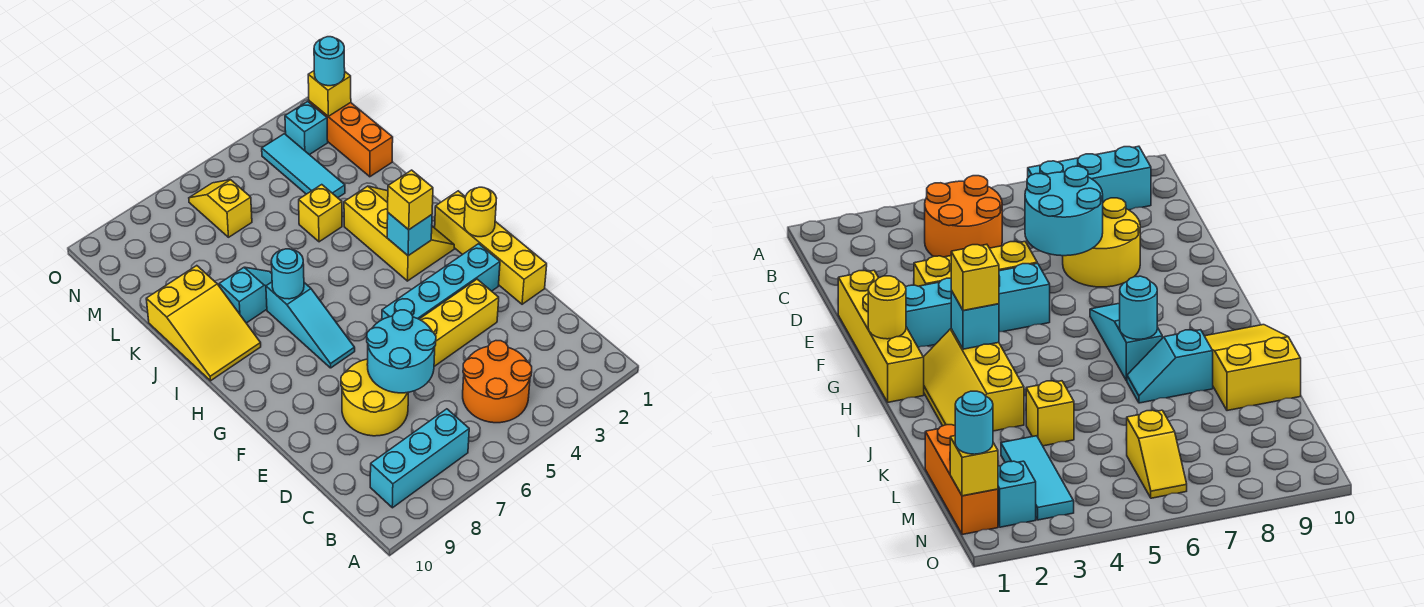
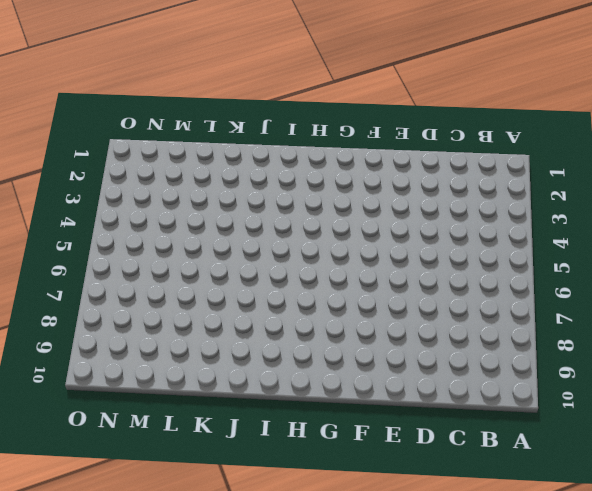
none -> orange round brick B4:C5 level 1
none -> cyan brick B7:B9 level 1
none -> yellow round brick D7:E8 level 1

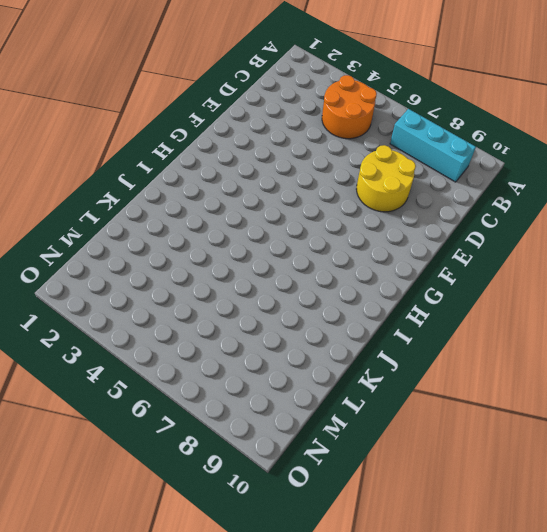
none -> yellow brick E1:H1 level 1
none -> yellow brick E3:E5 level 1
none -> cyan brick F2:F5 level 1

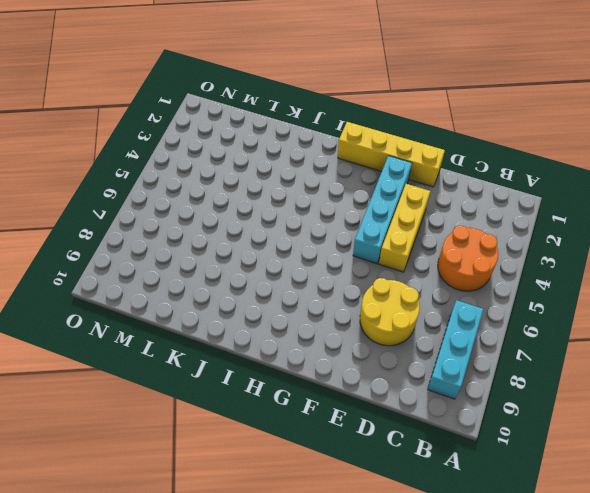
none -> cyan slope G7:I7 level 1 top I
none -> yellow slope H2:J3 level 1 top 3
none -> yellow slope I9:K10 level 1 top K

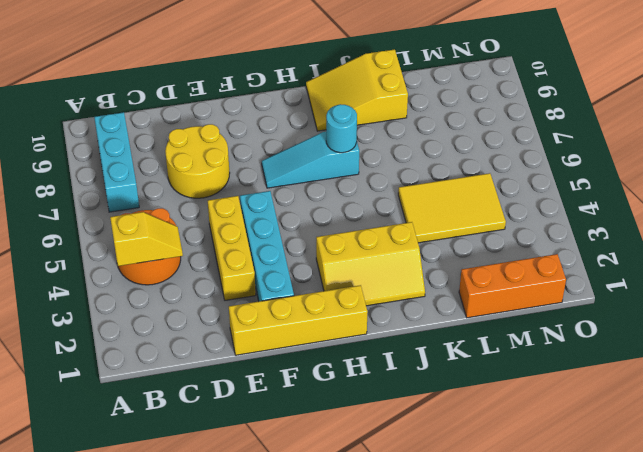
yellow slope B4:C4 level 2 top B -> yellow slope M6:N6 level 1 top M
yellow tile K4:M5 level 1 -> yellow brick K4 level 1
none -> cyan slope J7:J8 level 1 top 8
none -> cyan tile L3:N3 level 1
none -> cyan brick N2 level 1

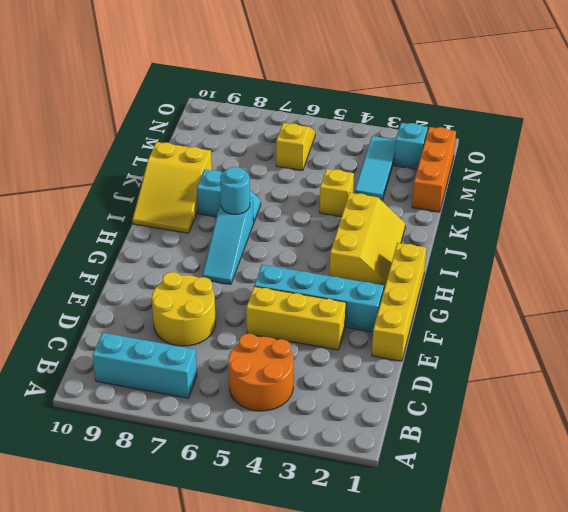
none -> cyan round brick D6:E7 level 2
none -> yellow round brick G1 level 2
none -> cyan brick H3 level 2

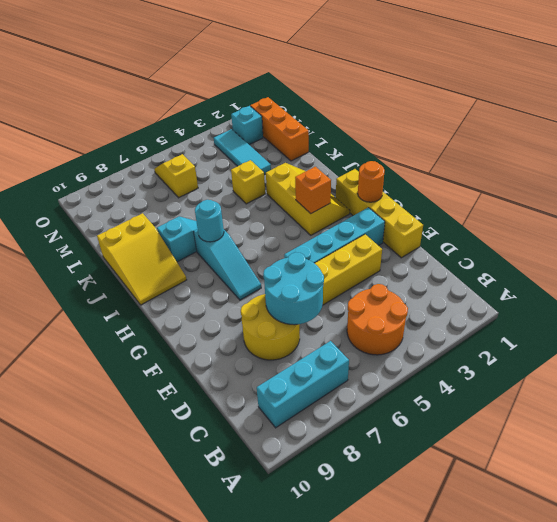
orange round brick G1 level 2 -> yellow round brick G1 level 2
orange brick H3 level 2 -> cyan brick H3 level 2
none -> yellow brick N1 level 2
none -> yellow brick H3 level 3
none -> cyan round brick N1 level 3

